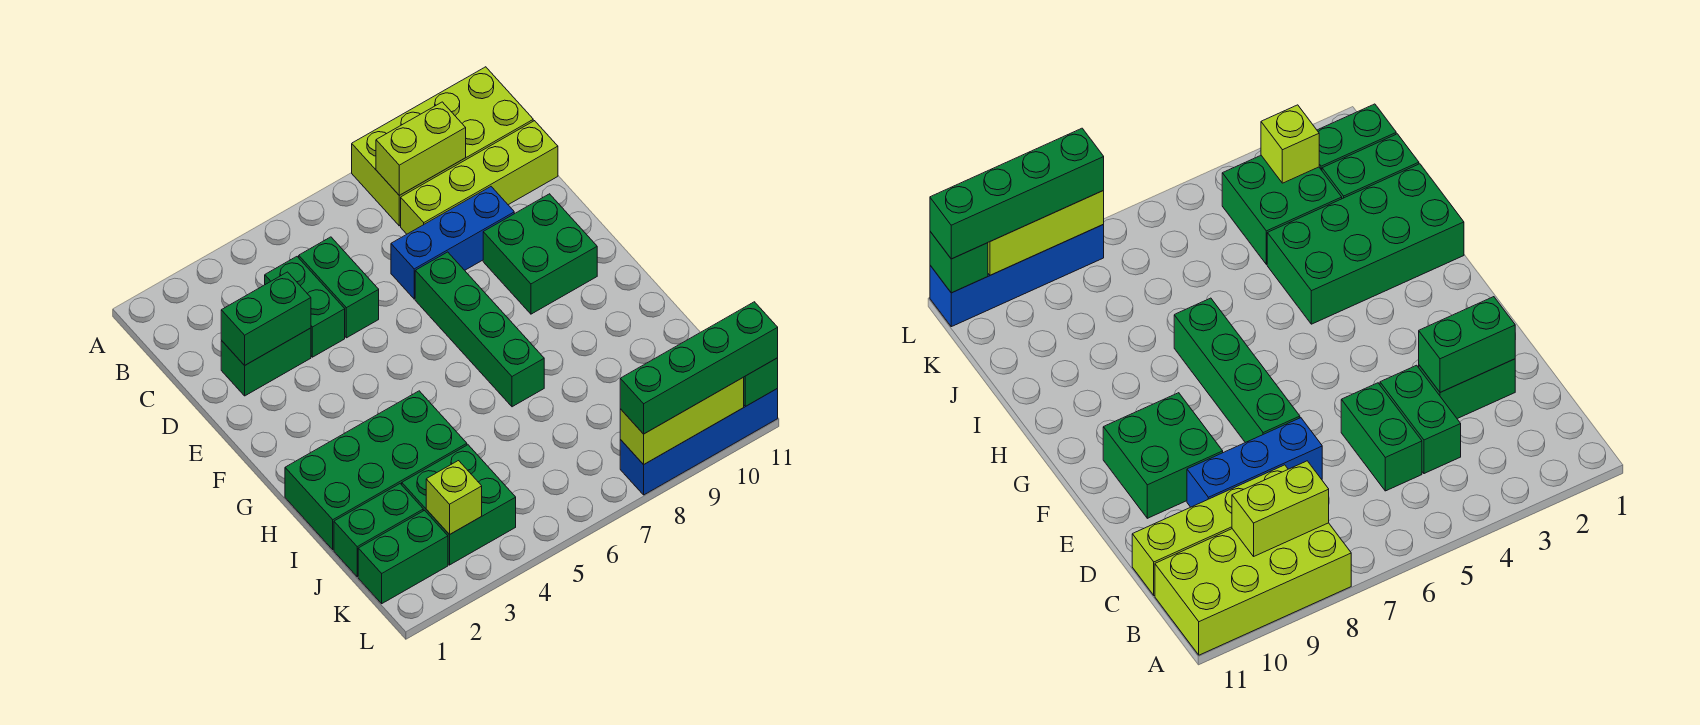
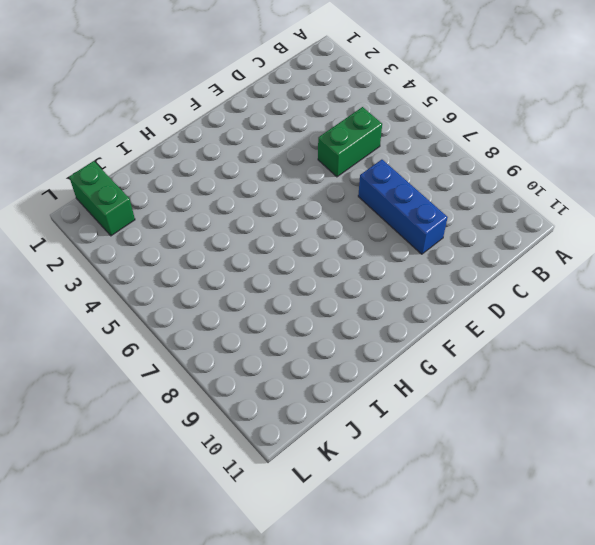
none -> lime brick A8:B11 level 1
none -> green brick C4:D4 level 1
none -> lime brick C8:C11 level 1

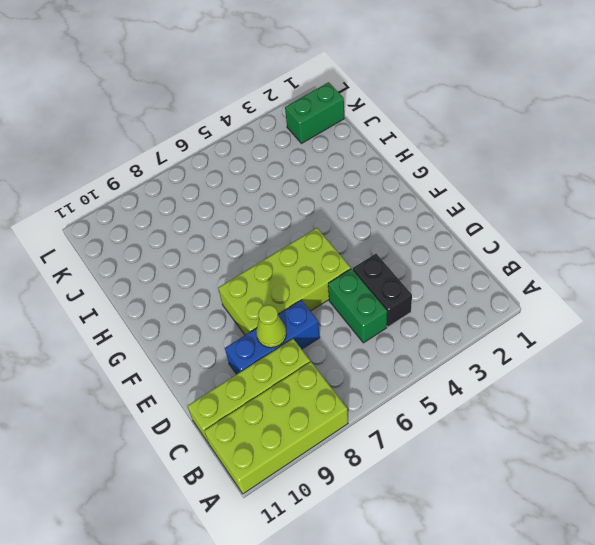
black brick C4:D4 level 1 -> green brick C4:D4 level 1
lime cone D8 level 2 -> none
lime brick E5:F8 level 1 -> green brick E7:H7 level 1
none -> green brick D2:D3 level 1
none -> green brick E9:F10 level 1
none -> green brick H1:I4 level 1

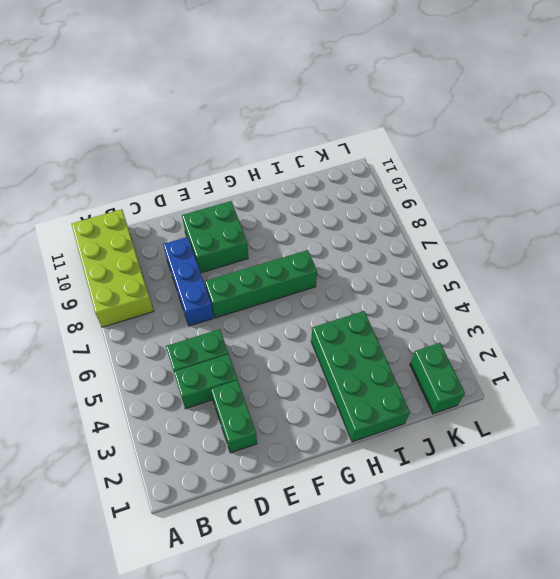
none -> lime brick C8:C11 level 1
none -> green brick J1:J2 level 1
none -> green brick J3:K4 level 1

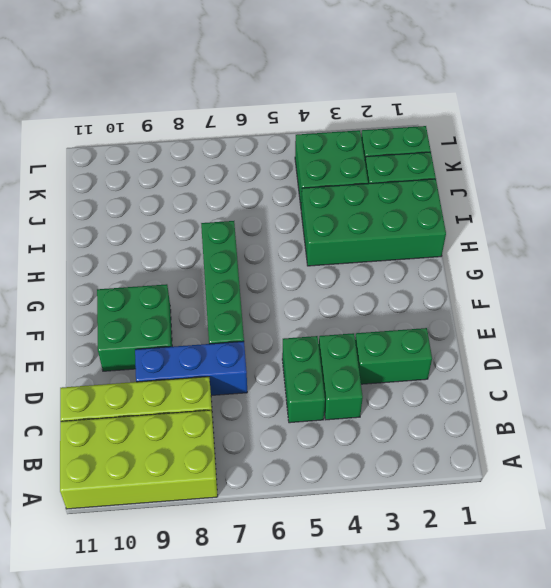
none -> blue brick L8:L11 level 1
none -> lime brick B8:B9 level 2
none -> green brick D2:D3 level 2

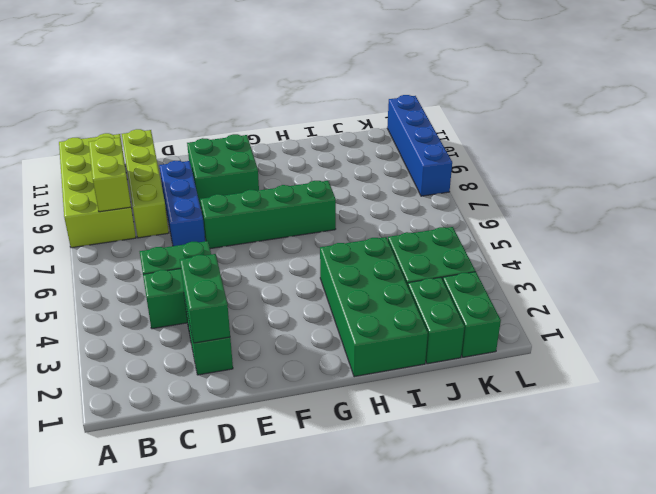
none -> lime brick K3 level 2
none -> lime brick L8:L10 level 2
none -> green brick L11 level 2

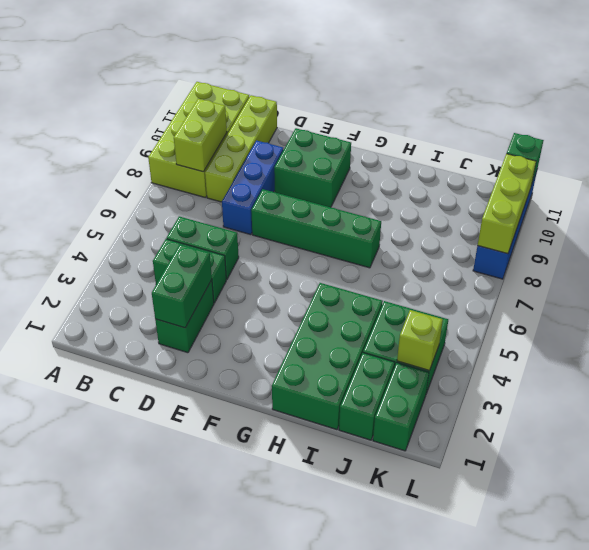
none -> green brick L8:L11 level 3

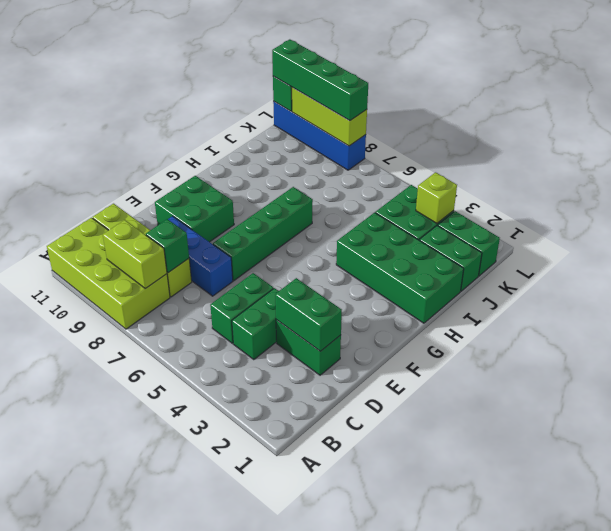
green brick C8 level 2 -> none

